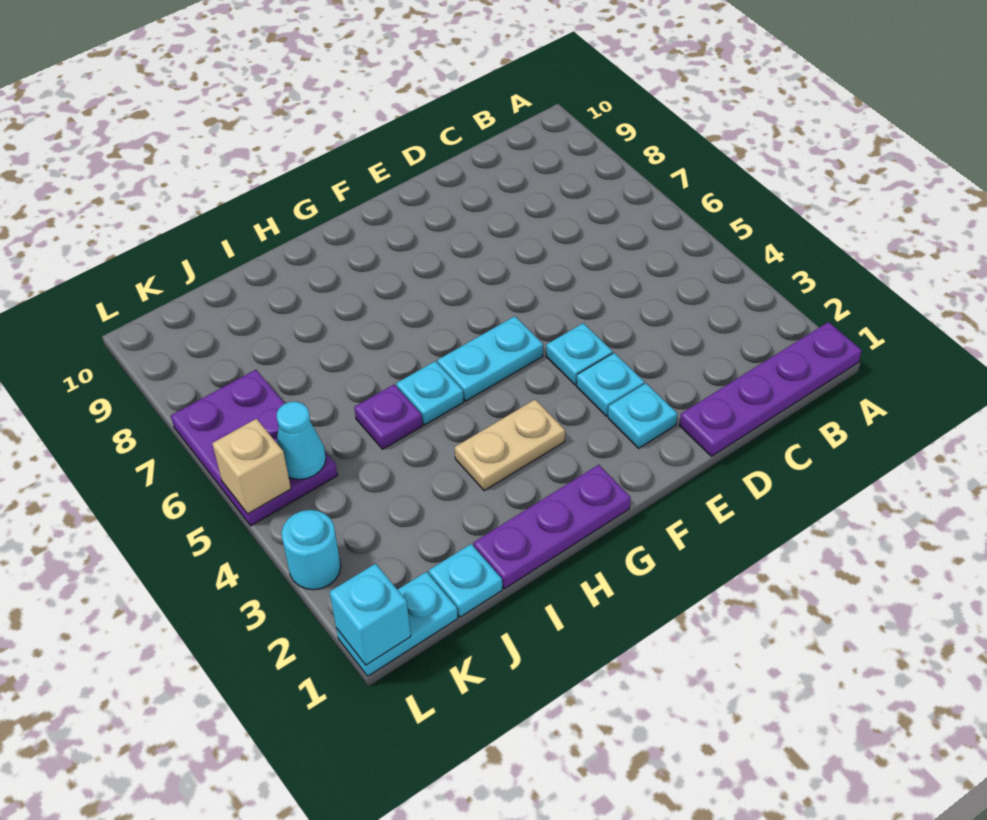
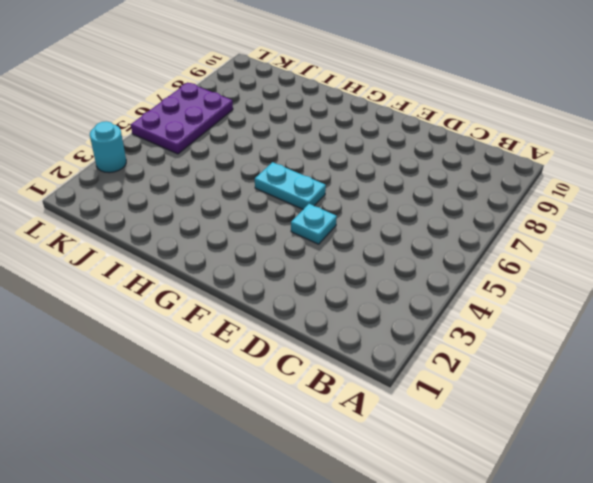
none -> purple plate A1:D1 level 1
none -> cyan plate E2 level 1
none -> cyan plate E3 level 1

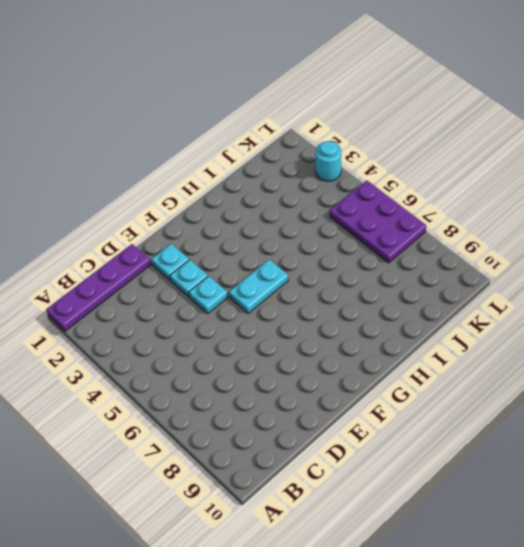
none -> purple plate G1:I1 level 1
none -> tan plate G3:H3 level 1
none -> cyan plate H5 level 1

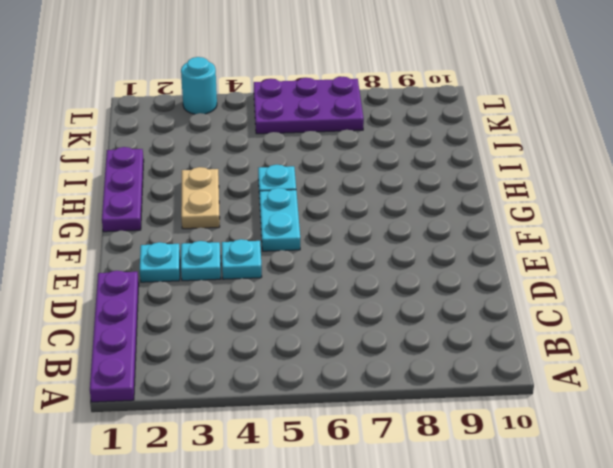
none -> purple plate I5 level 1
none -> cyan plate J1 level 1
none -> cyan plate K1:L1 level 1

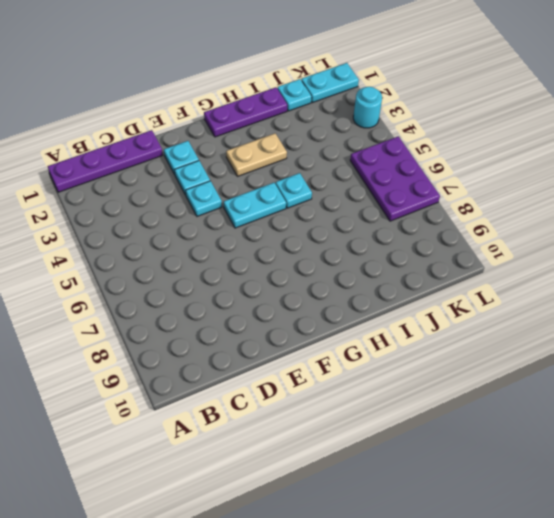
none -> purple plate I5 level 1
none -> cyan cone K5 level 2
none -> cyan brick L1 level 2

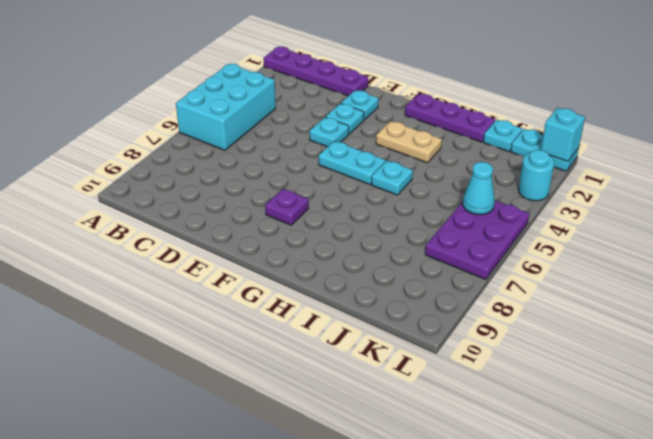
cyan brick A4:B6 level 1 -> none
purple plate F8 level 1 -> purple plate I5 level 1
none -> tan brick L5 level 2

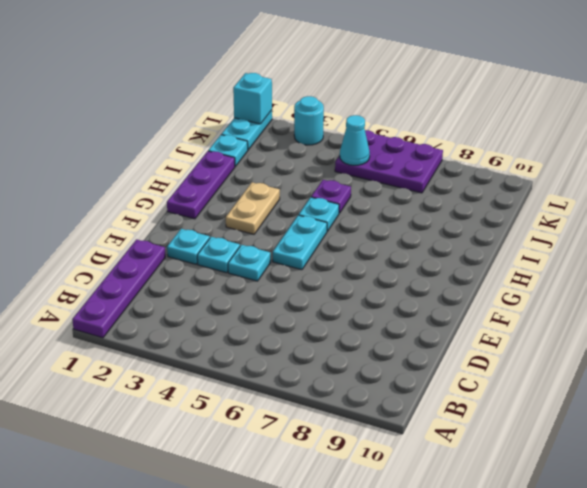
none -> tan brick L5 level 2

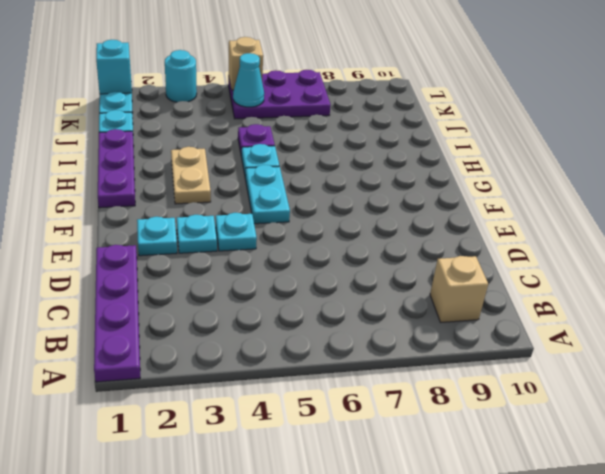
tan brick B9 level 1 -> none

